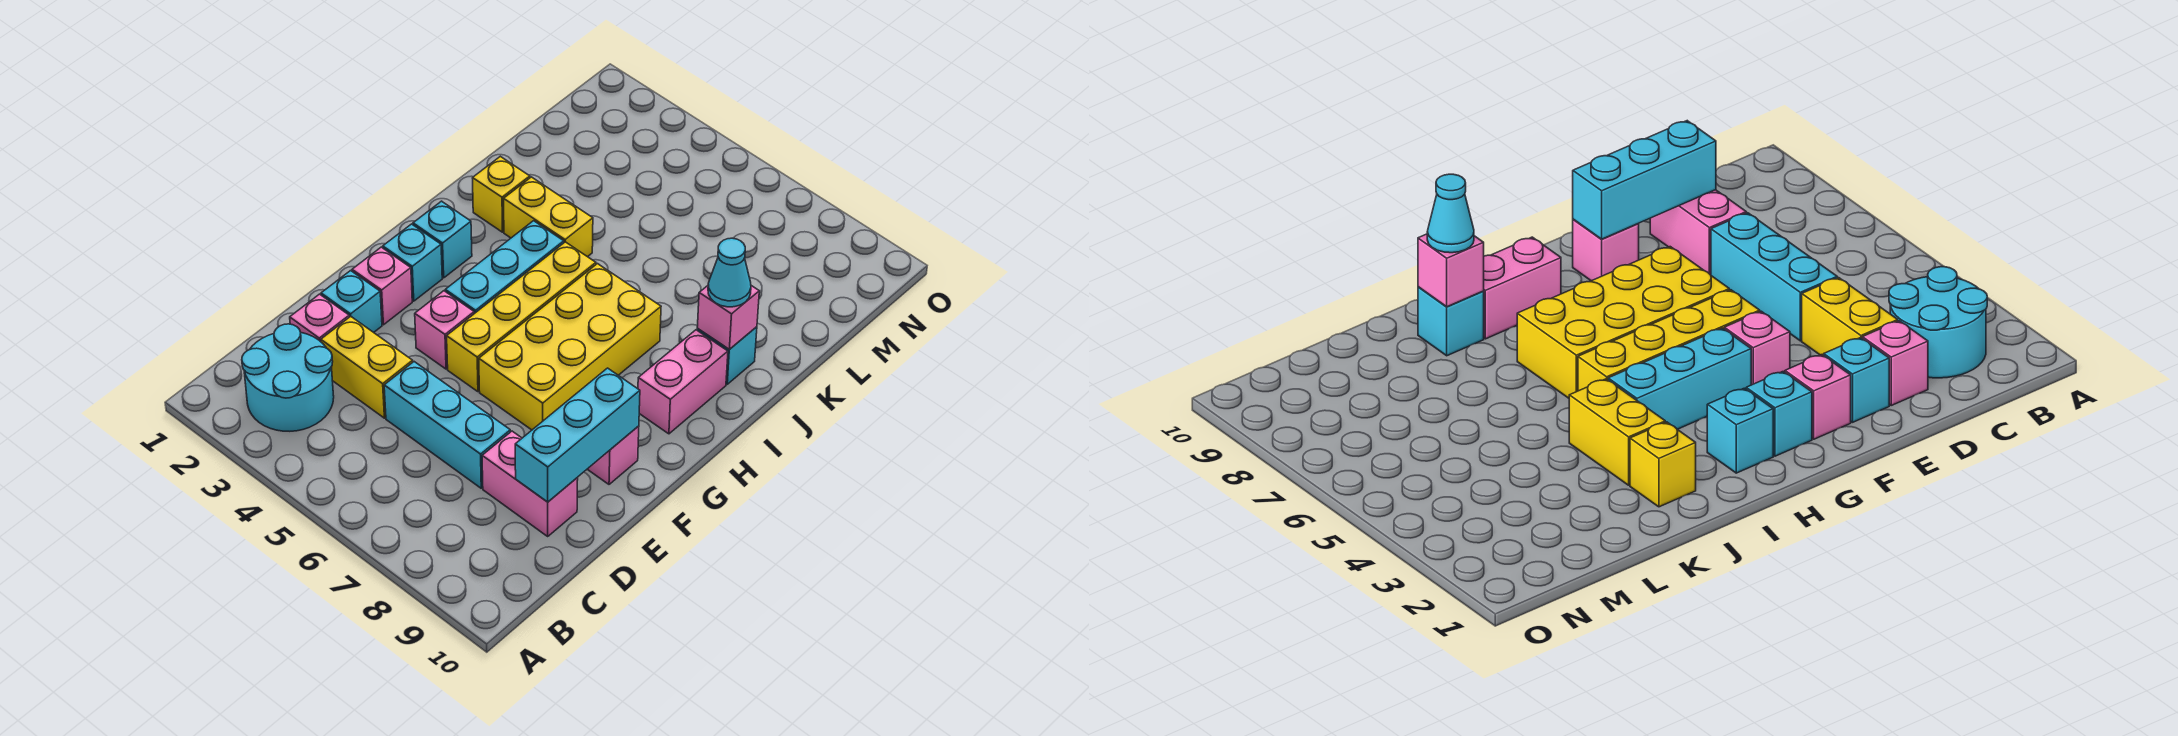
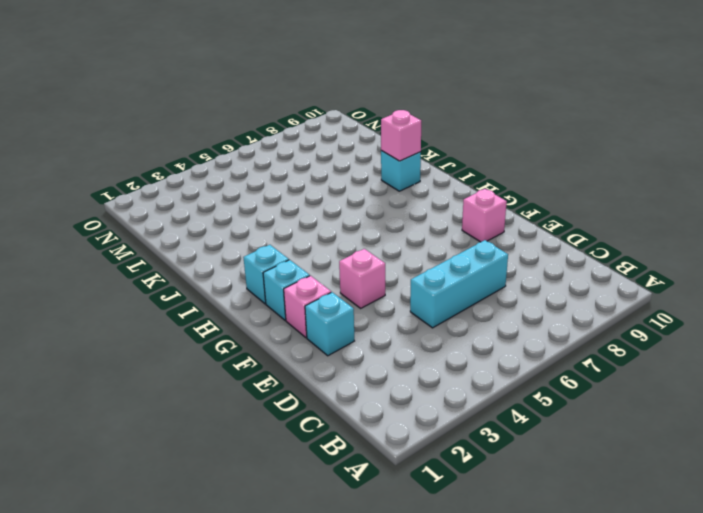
none -> cyan round brick B2:C3 level 1
none -> pink brick D2 level 1
none -> yellow brick D3:D4 level 1

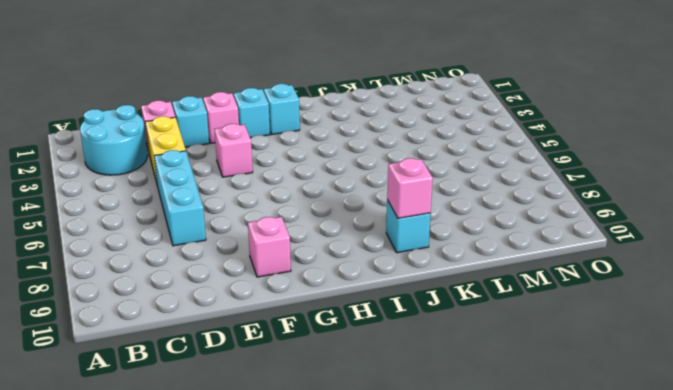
none -> pink brick D8:D9 level 1
none -> yellow brick F5:I5 level 1
none -> yellow brick F6:I7 level 1

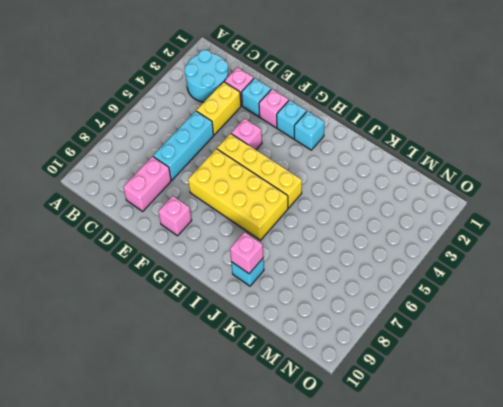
none -> cyan brick G4:I4 level 1
none -> pink brick H9:I9 level 1
none -> yellow brick J2 level 1

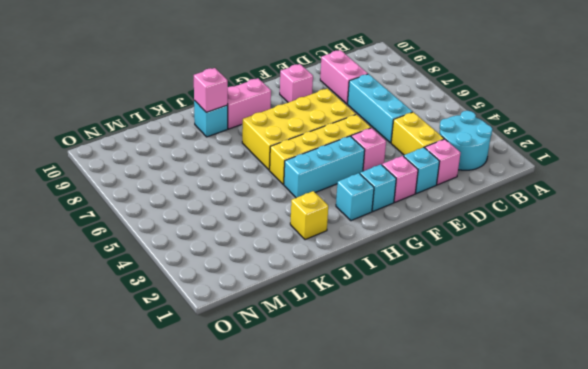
none -> yellow brick J3:J4 level 1
none -> cyan brick D9:F9 level 2
none -> cyan cone J9 level 3

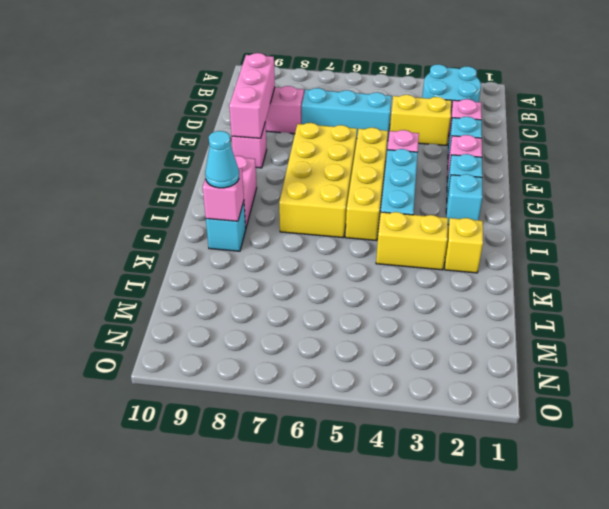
pink brick D9:F9 level 2 -> cyan brick D9:F9 level 2

